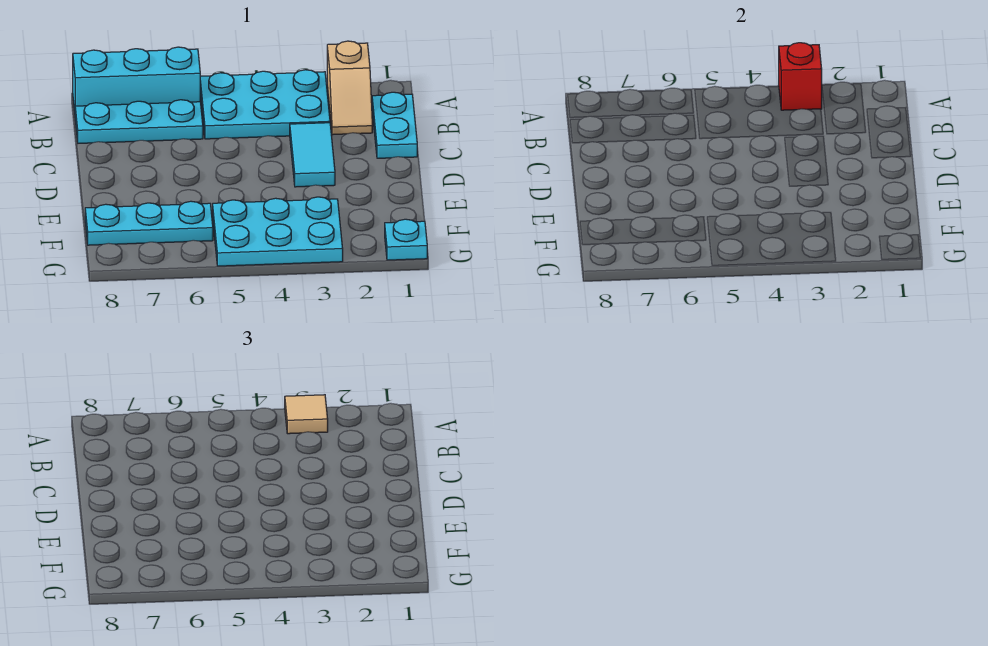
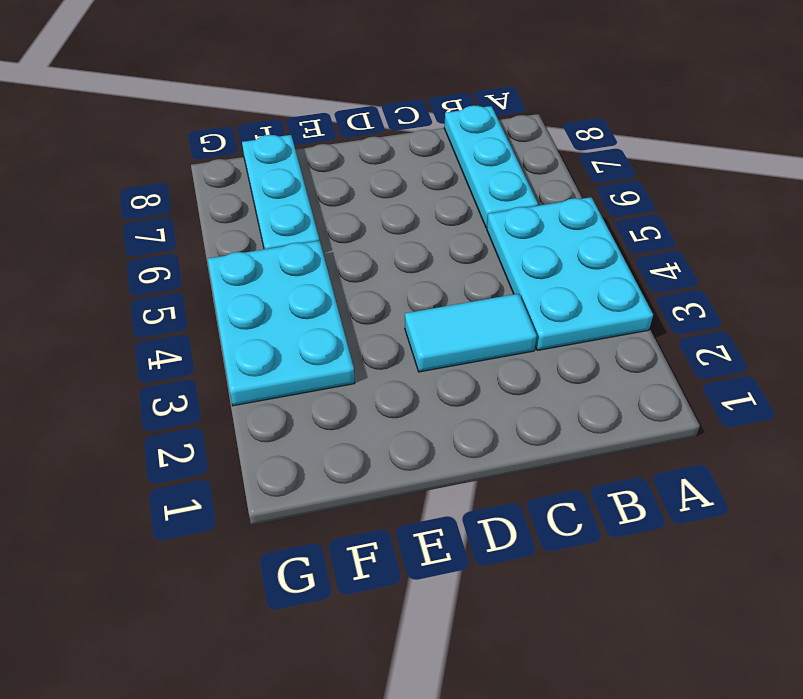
none -> tan slope A2:B2 level 1 top A
none -> cyan brick A6:A8 level 1

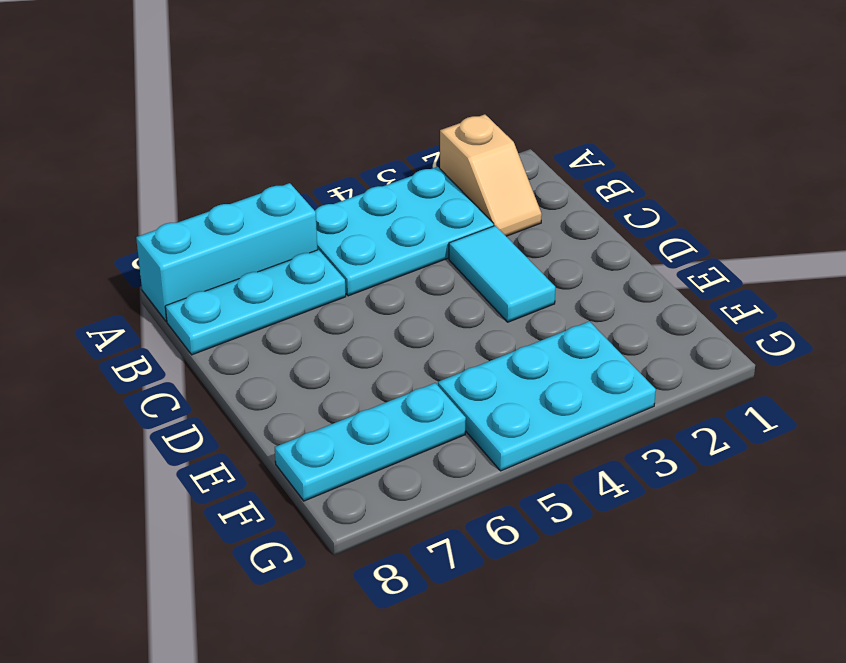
none -> cyan plate B1:C1 level 1
none -> cyan plate G1 level 1

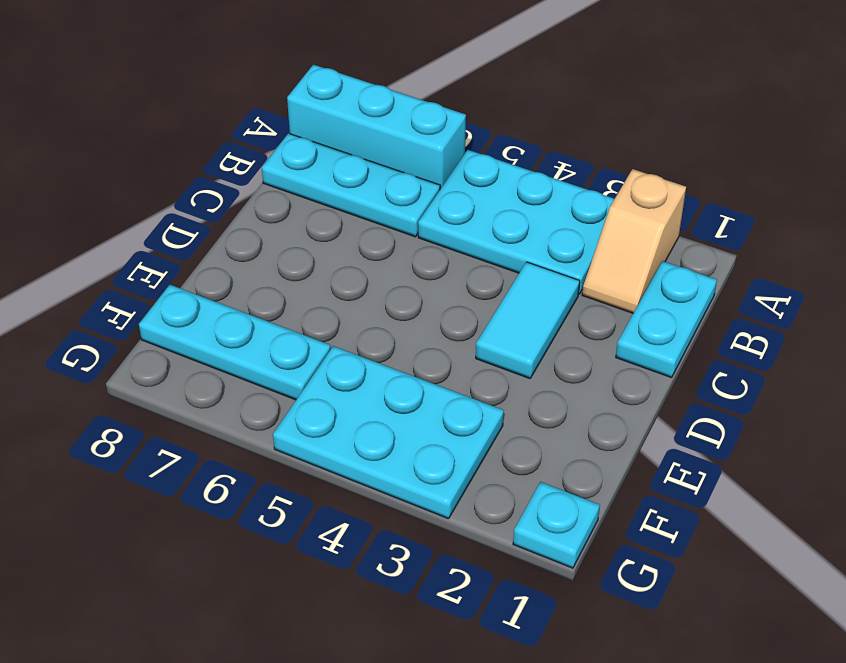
none -> red brick A3 level 2
none -> tan tile A3 level 3

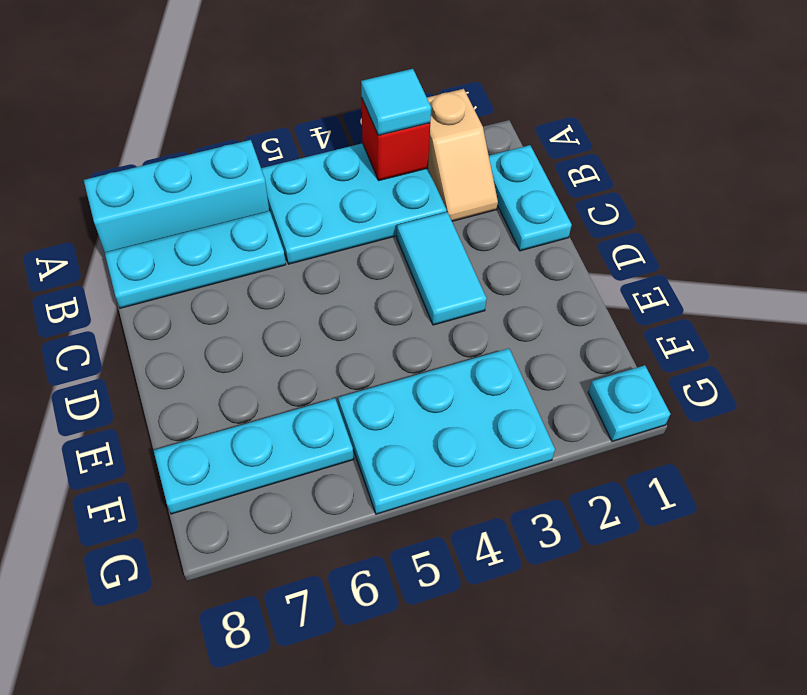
cyan tile A3 level 3 -> tan tile A3 level 3

